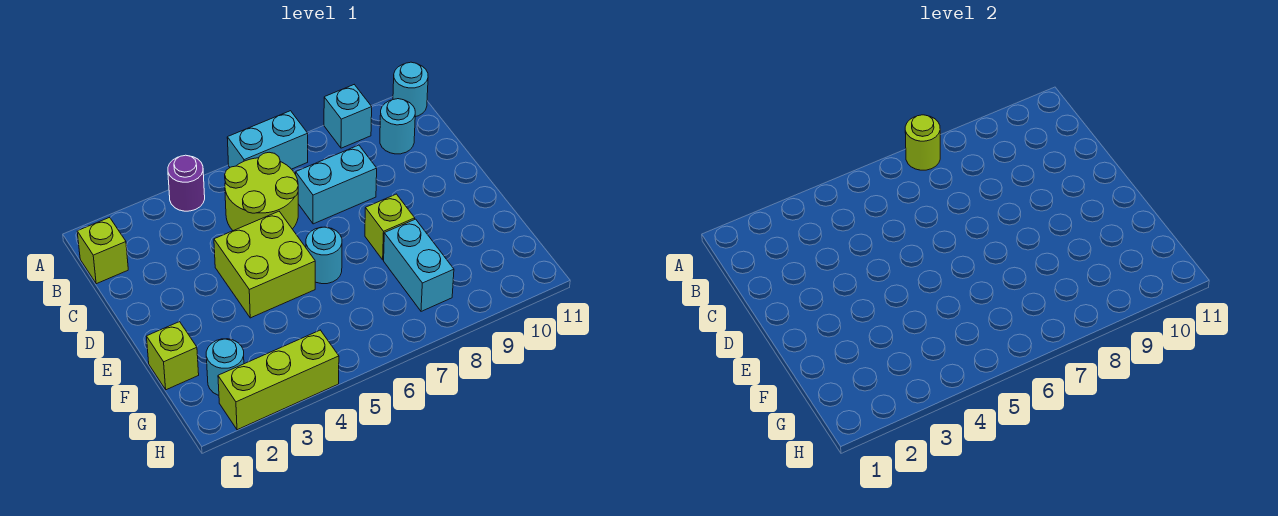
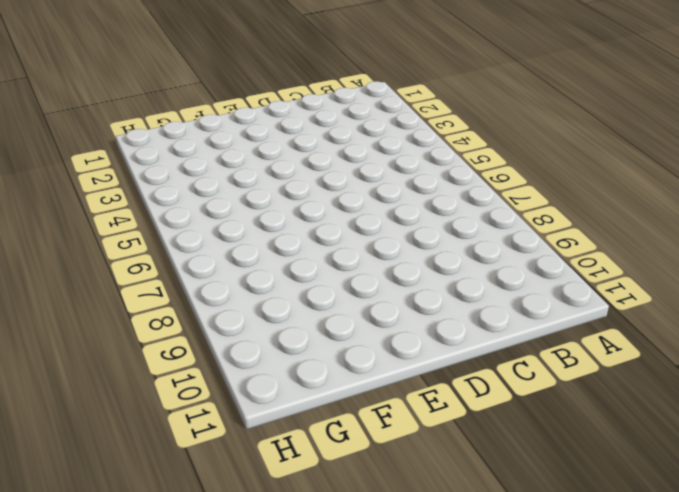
none -> purple round brick A4 level 1
none -> cyan brick A6:A7 level 1
none -> cyan brick A9 level 1

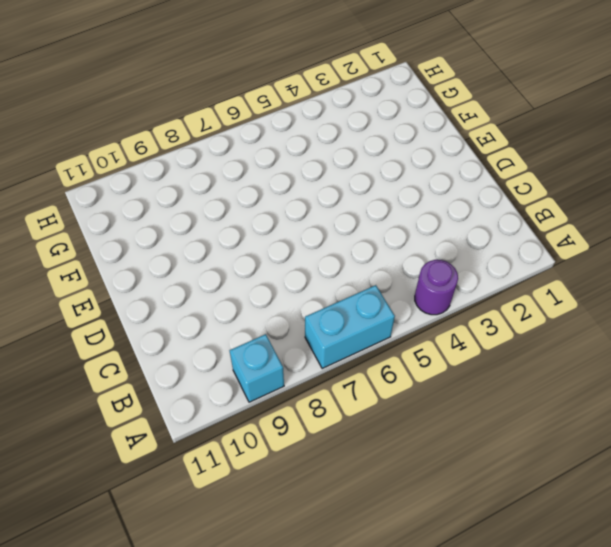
none -> cyan round brick A11 level 1
none -> lime brick B1 level 1
none -> lime round brick B5:C6 level 1

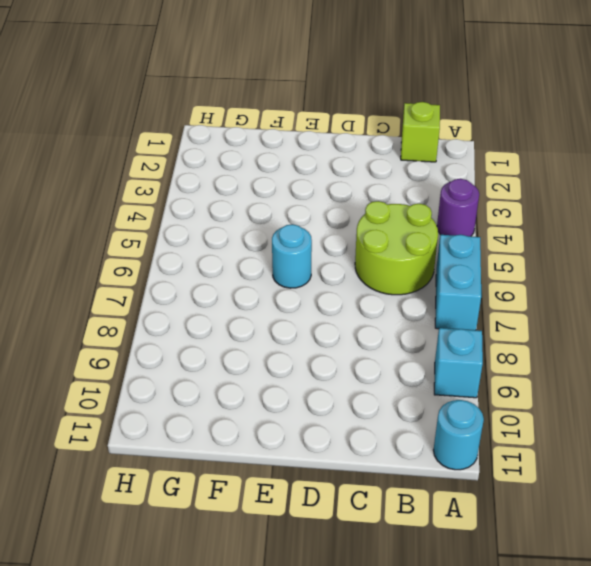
none -> cyan round brick B10 level 1
none -> cyan brick C7:C8 level 1
none -> lime brick D4:E5 level 1

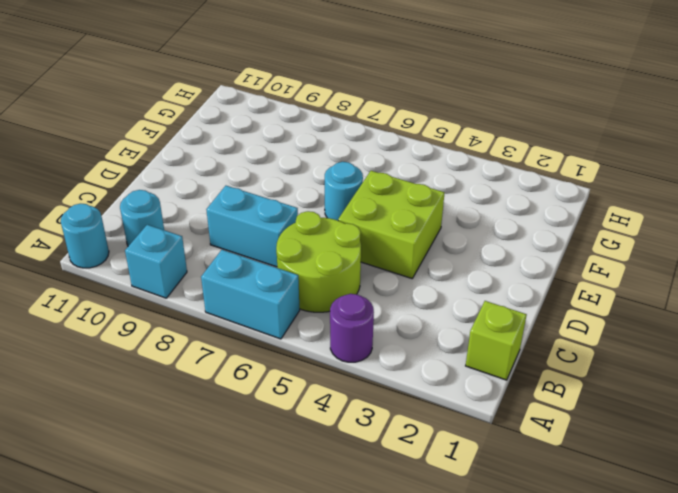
none -> lime brick E8 level 1
none -> lime brick F1 level 1
none -> cyan brick F8:G8 level 1

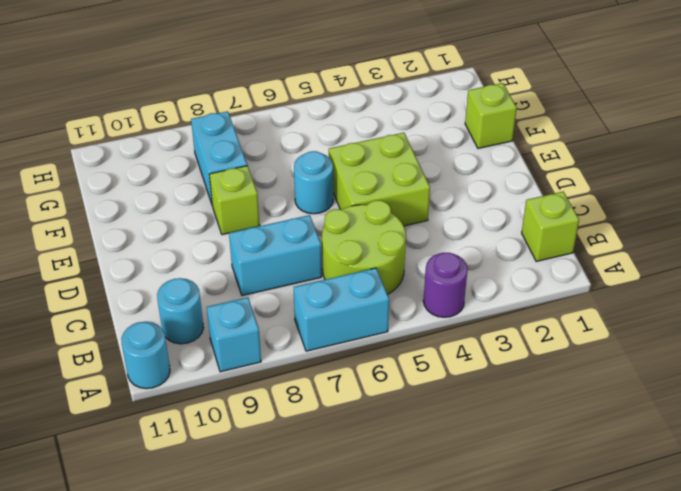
none -> cyan round brick G2 level 1
none -> lime brick H2:H4 level 1
none -> lime round brick A7 level 2

